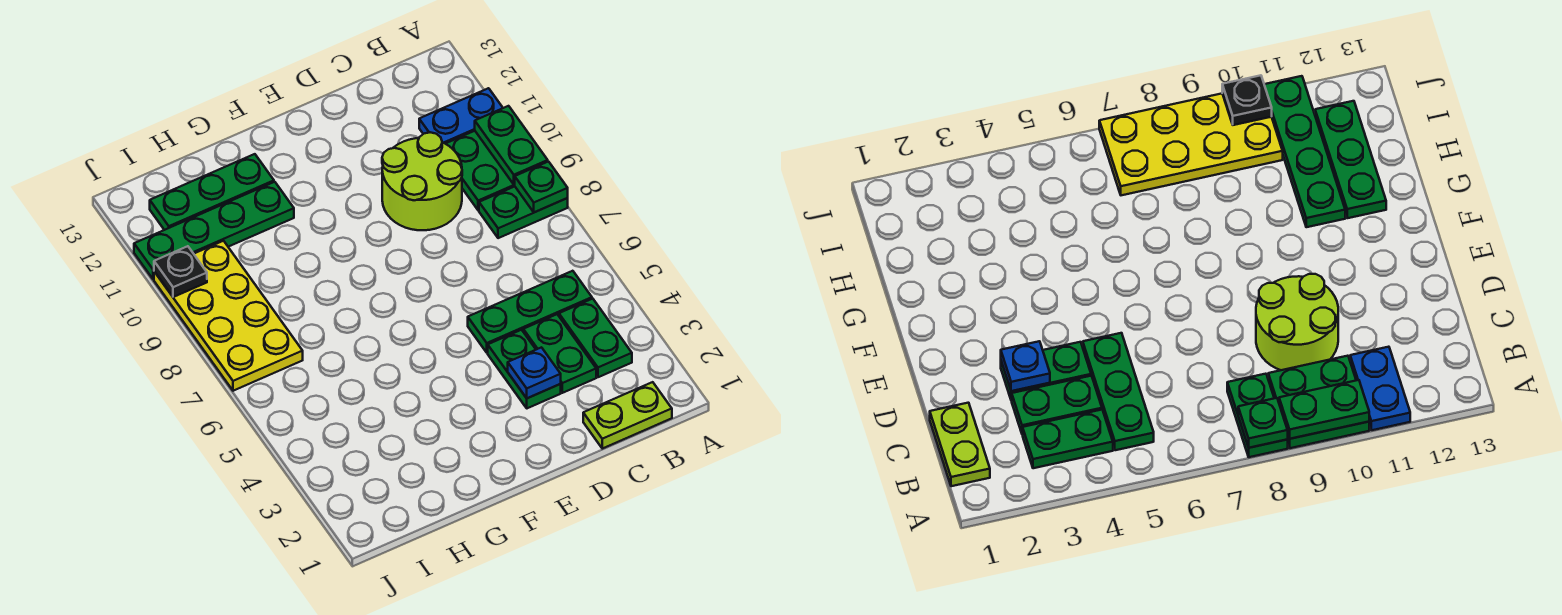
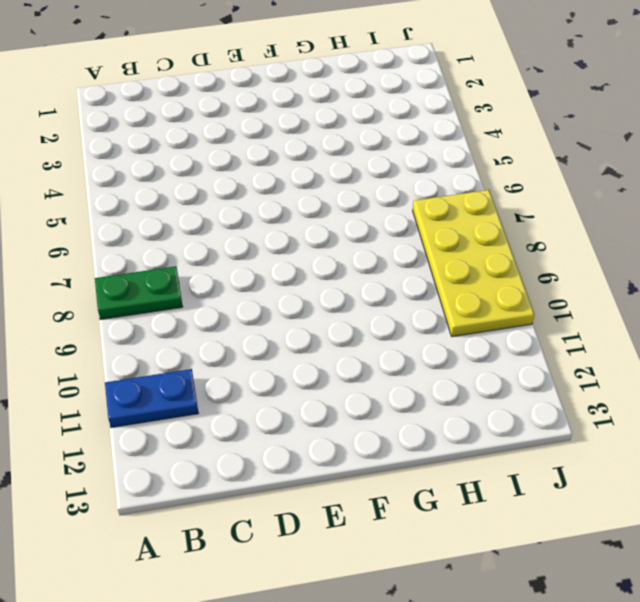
none -> green plate A9:B10 level 1
none -> lime plate B1:C1 level 1
none -> green plate B3:B4 level 1

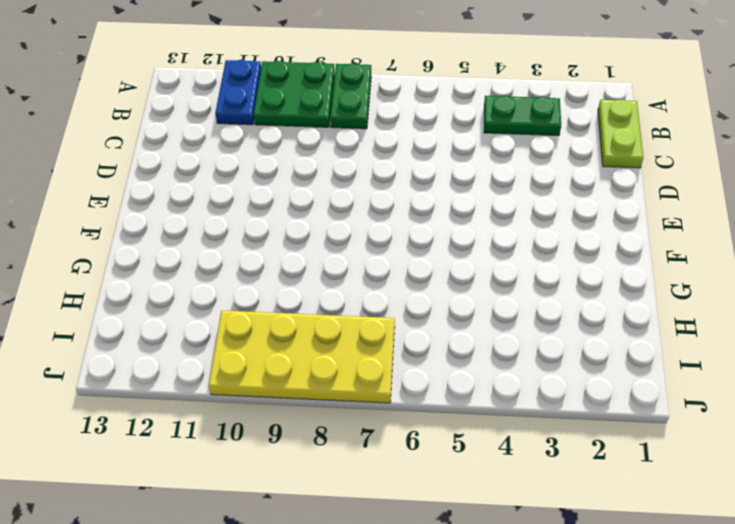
none -> green plate B5:D5 level 1
none -> green plate C3:C4 level 1
none -> lime round brick C9:D10 level 1

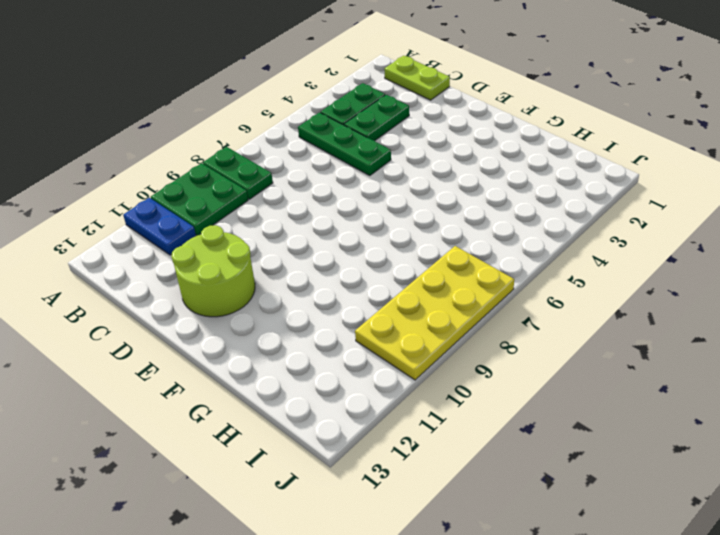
lime round brick D11:E12 level 1 -> lime round brick C9:D10 level 1
none -> green plate D3:D4 level 1
none -> green plate G11:J11 level 1
none -> green plate G12:I12 level 1

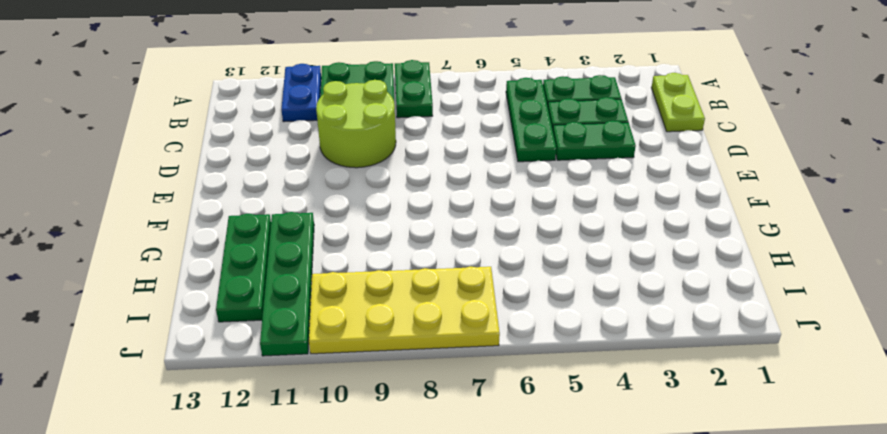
none -> green plate A8 level 2
none -> green plate A9:A10 level 2
none -> blue plate D3 level 2

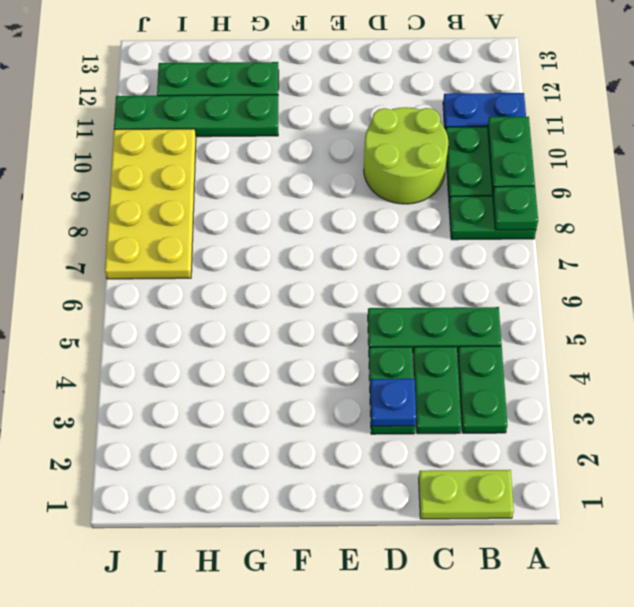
none -> black plate J10 level 2

